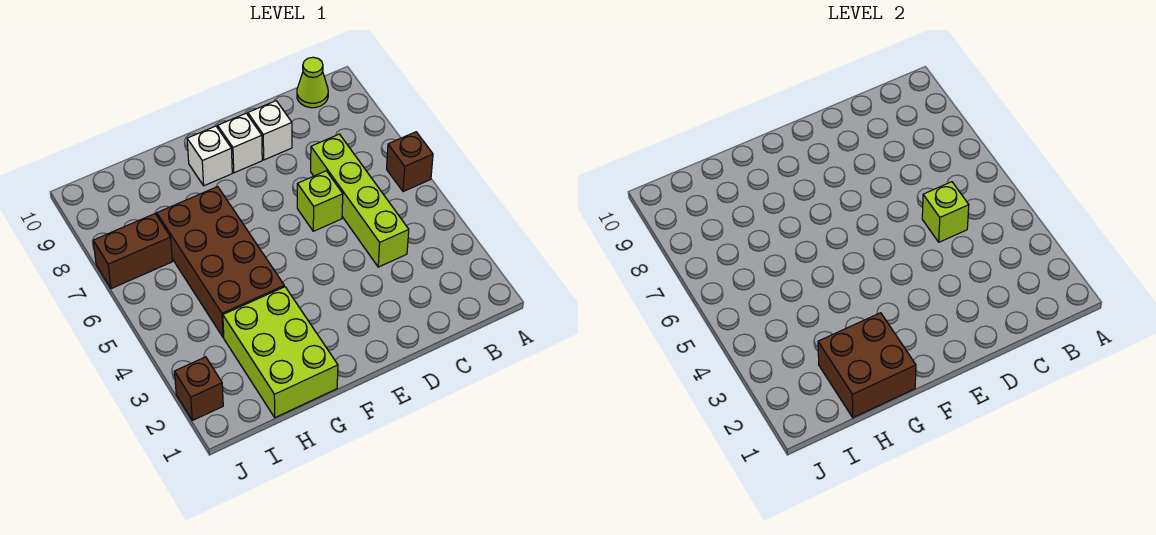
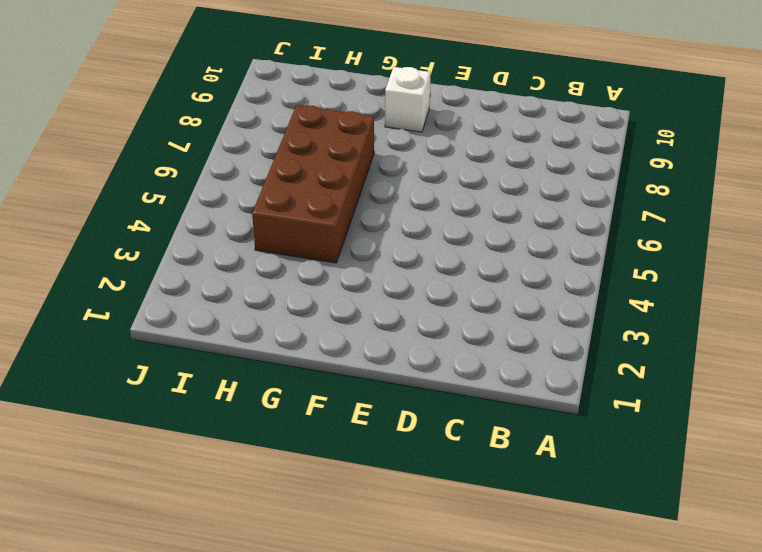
none -> brown brick A6 level 1
none -> lime cone B10 level 1
none -> lime brick C4:C7 level 1

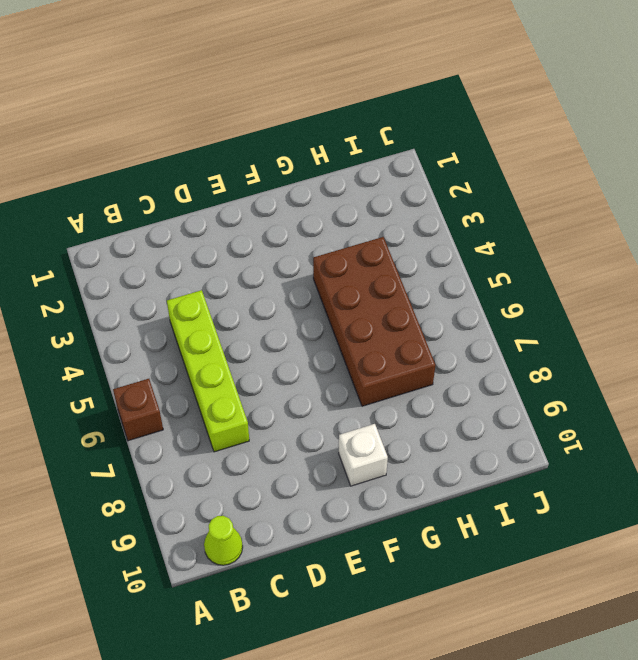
none -> lime brick D6 level 1
none -> white brick D9 level 1
none -> white brick E9 level 1

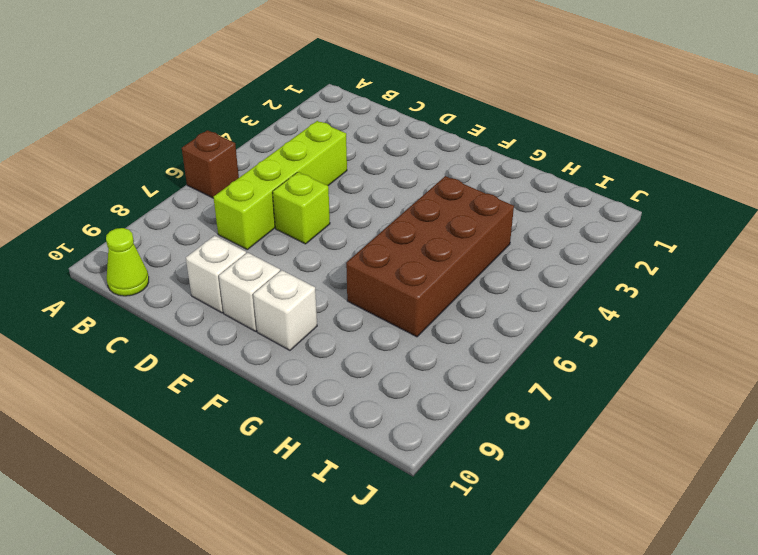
none -> lime brick G1:H3 level 1
none -> brown brick I7:J7 level 1
none -> brown brick J2 level 1

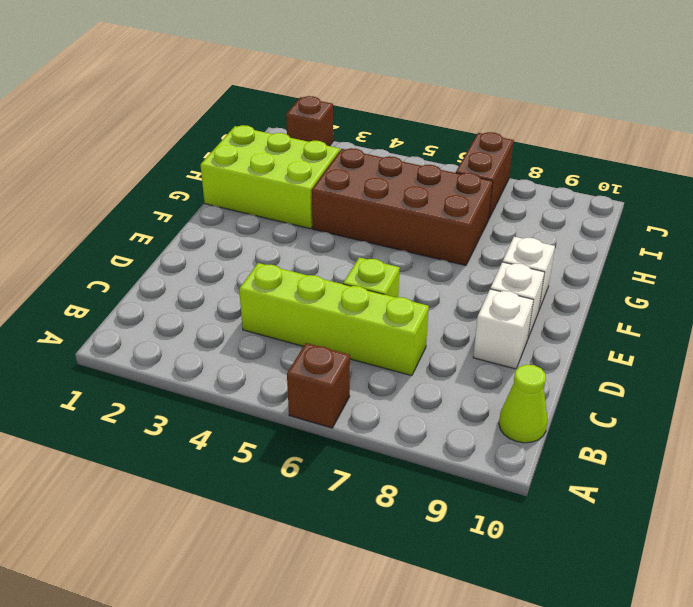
none -> lime brick C5 level 2
none -> brown brick G1:H2 level 2

